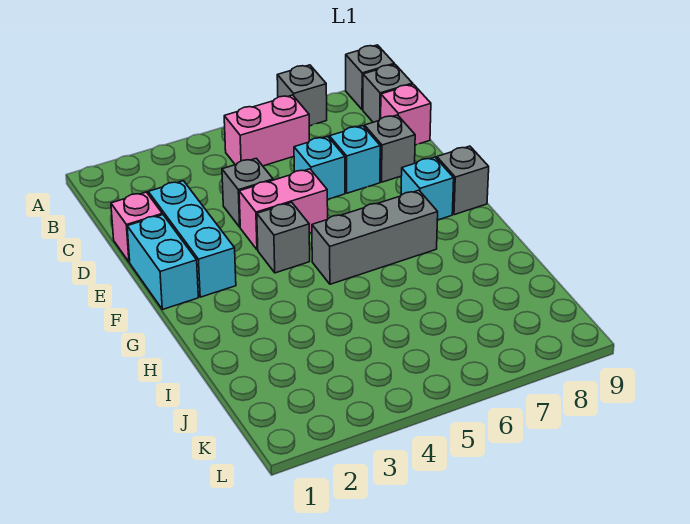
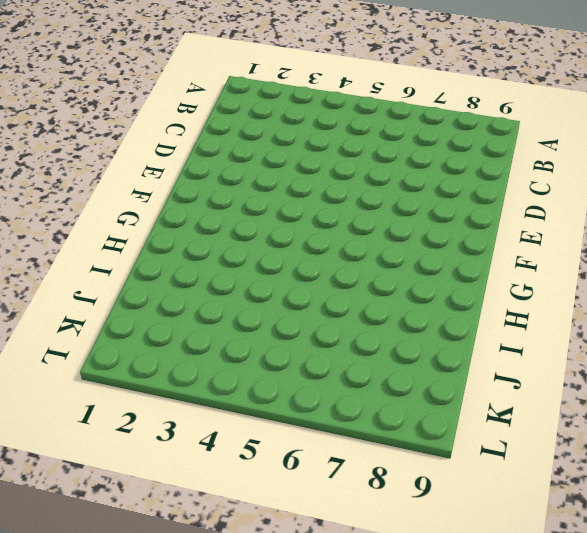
none -> grey brick A7 level 1
none -> grey brick A9 level 1
none -> pink brick B5:B6 level 1

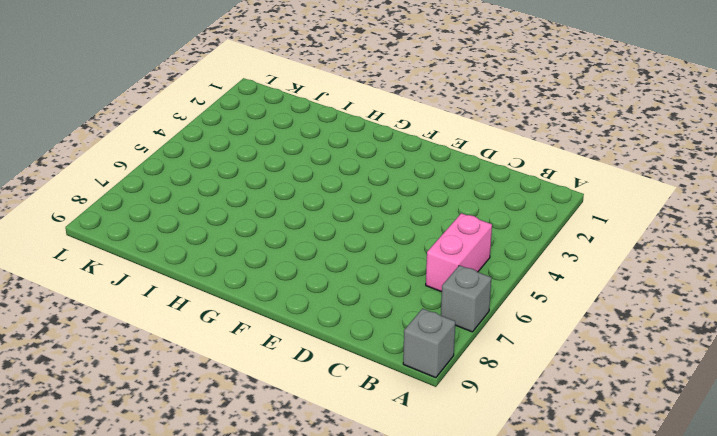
none -> grey brick B9 level 1
none -> pink brick C9 level 1
none -> pink brick D1 level 1

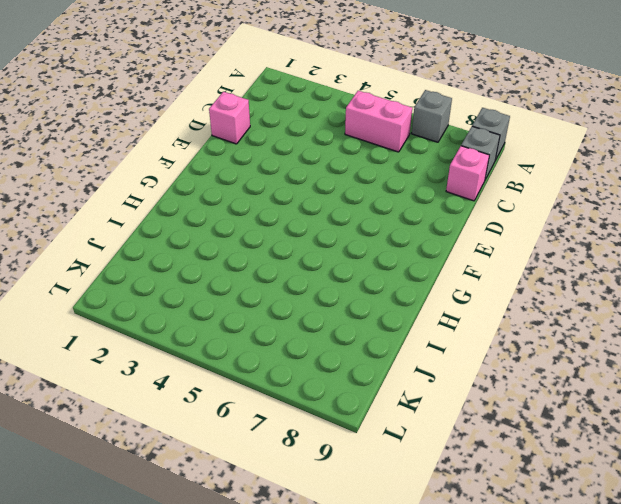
none -> cyan brick D2:F2 level 1
none -> grey brick D4 level 1
none -> cyan brick D6 level 1

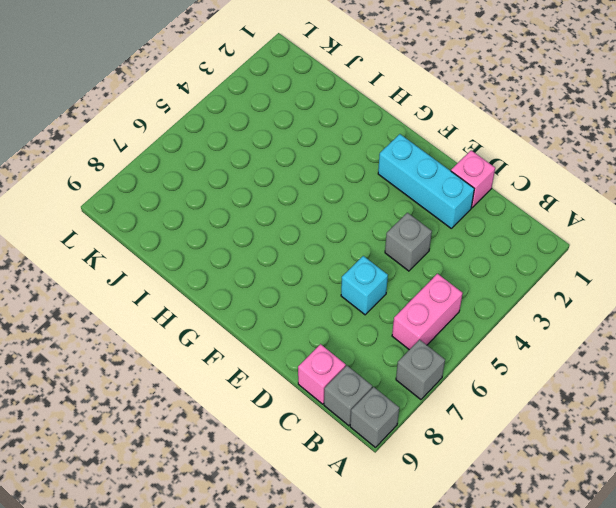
none -> cyan brick D7 level 1
none -> grey brick D8 level 1
none -> cyan brick E1:F1 level 1

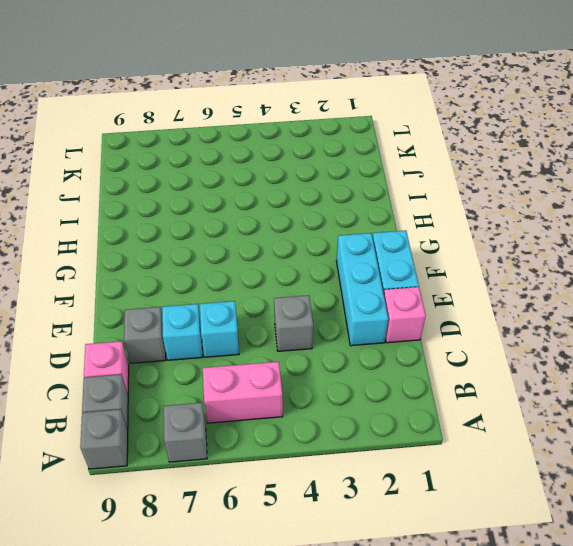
none -> pink brick E4:E5 level 1
none -> grey brick F4 level 1
none -> cyan brick F8 level 1

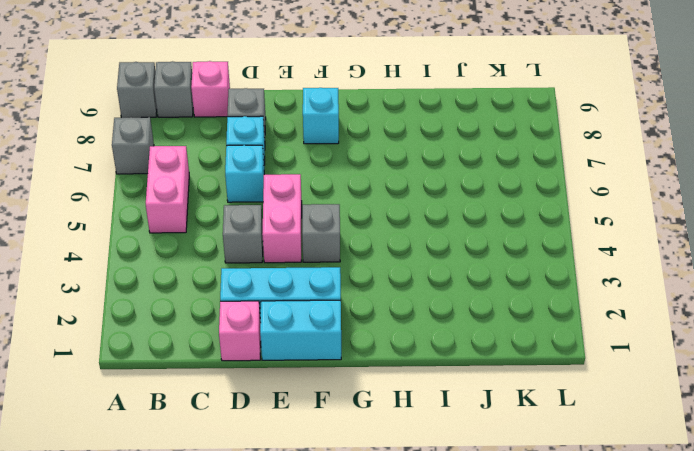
none -> grey brick F9 level 1
none -> grey brick G5:G7 level 1

